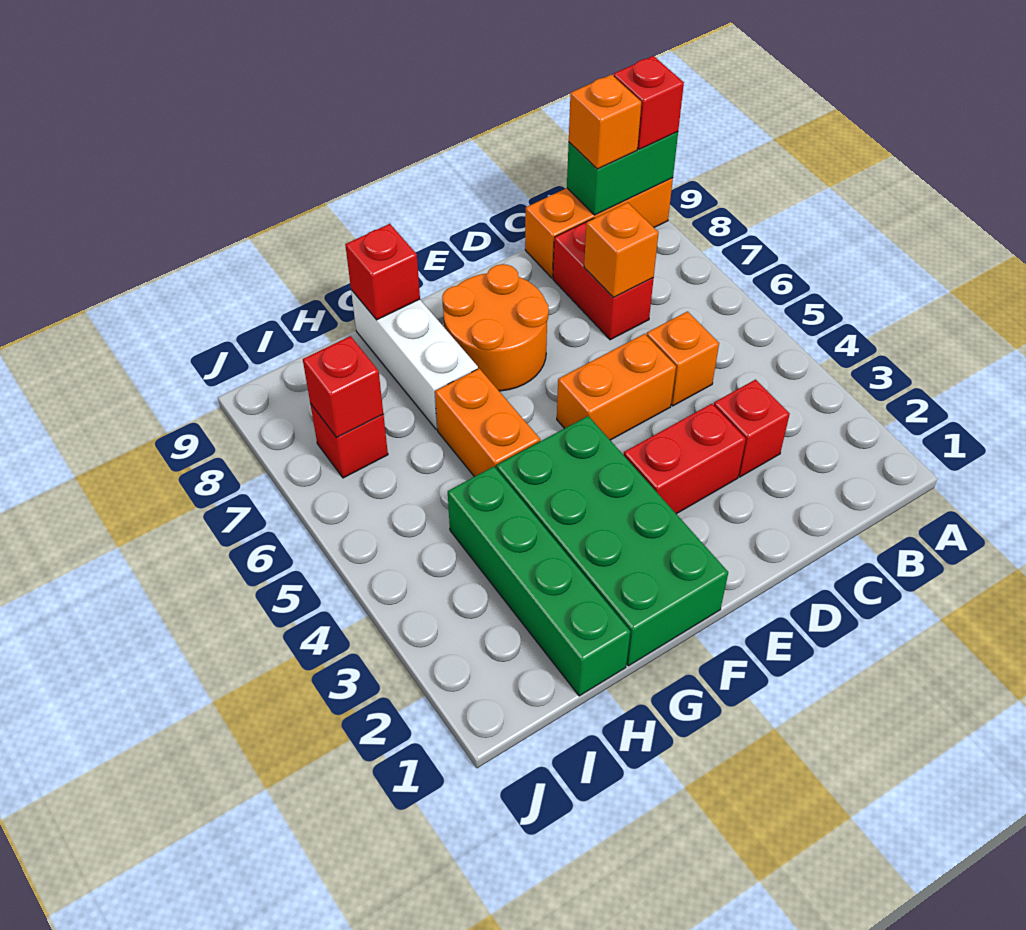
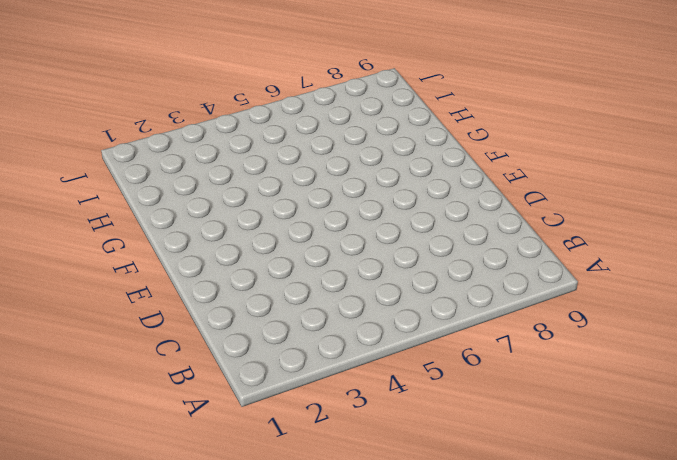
none -> orange brick A9:C9 level 1
none -> red brick C3 level 1
none -> orange brick C5 level 1

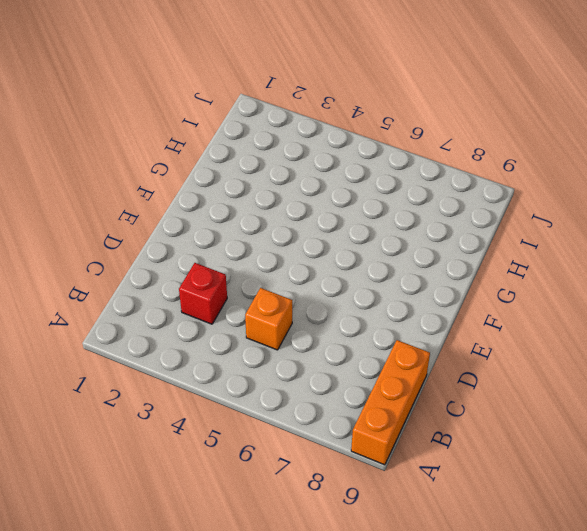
none -> red brick C7:C8 level 1
none -> red brick D3:E3 level 1
none -> orange brick D5:E5 level 1

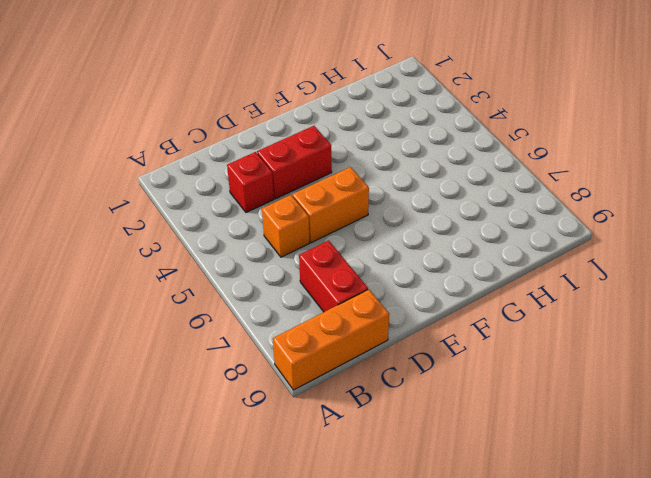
none -> orange round brick E7:F8 level 1
none -> green brick F1:G4 level 1
none -> orange brick G5:G6 level 1

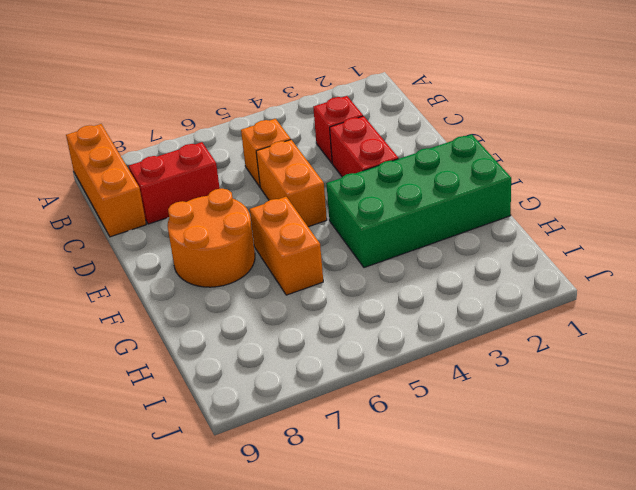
orange brick F6:G6 level 1 -> orange brick G5:G6 level 1
none -> white brick G7:G9 level 1
none -> green brick H1:H4 level 1
none -> red brick I7 level 1

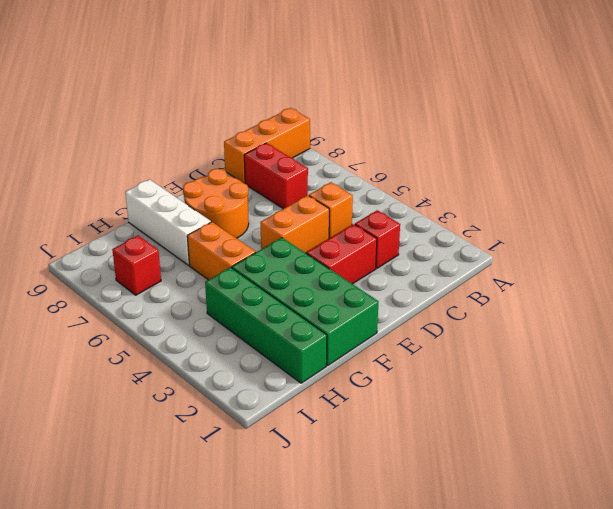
none -> green brick A9:B9 level 2
none -> orange brick C7 level 2
none -> red brick G9 level 2

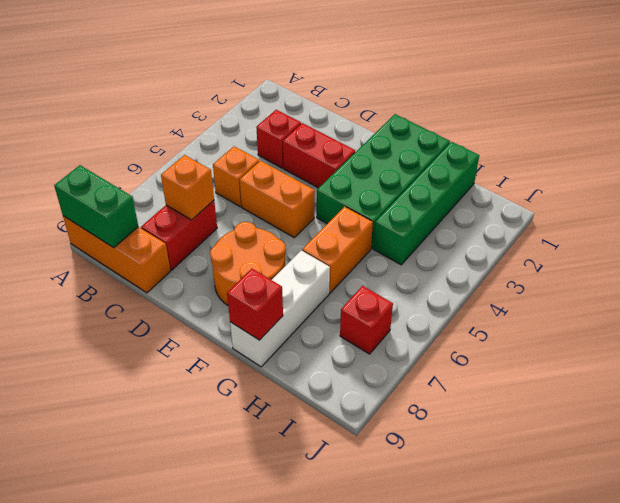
none -> red brick I7 level 2
none -> red brick A9 level 3
none -> orange brick B9 level 3

